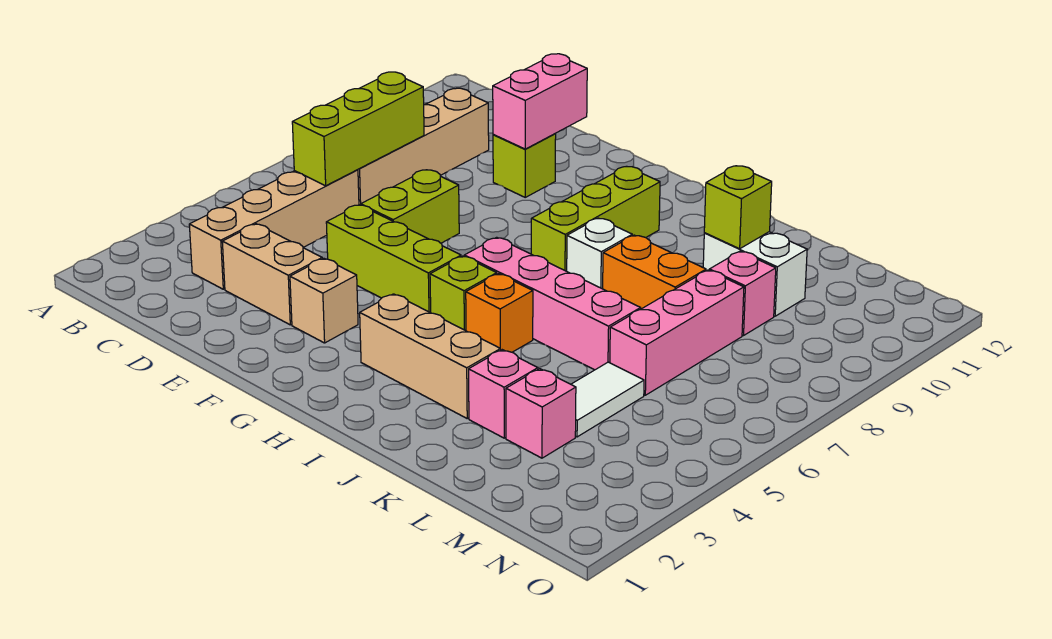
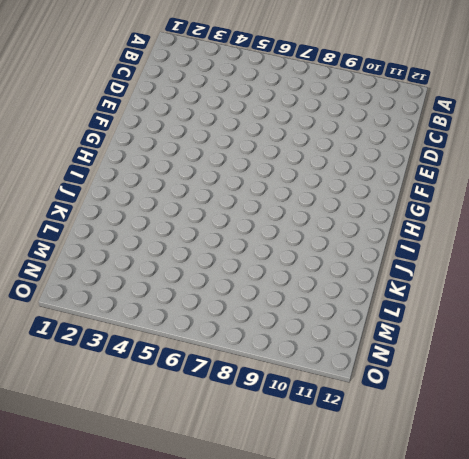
none -> tan brick C3:C6 level 1
none -> tan brick C7:C10 level 1
none -> tan brick D3:E3 level 1

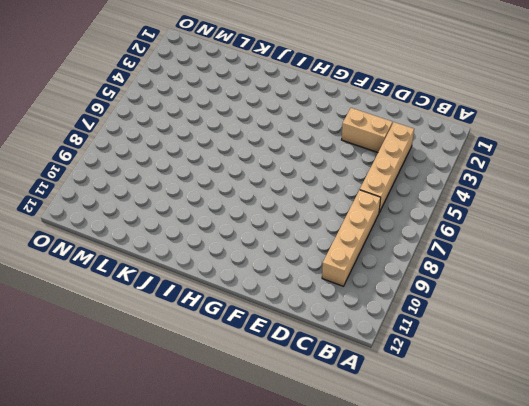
none -> lime brick E5:G5 level 1
none -> lime brick E6:E7 level 1
none -> lime brick E10 level 1

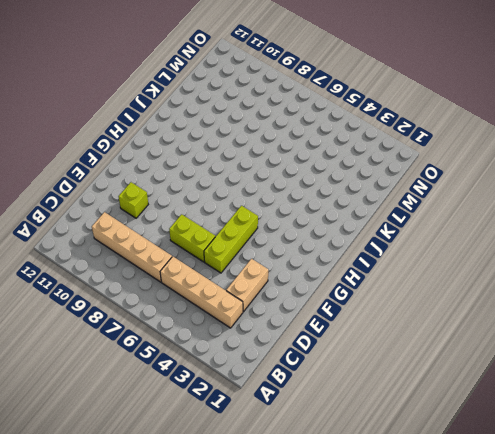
none -> tan brick F3 level 1
none -> tan brick H3:J3 level 1
none -> lime brick H5 level 1

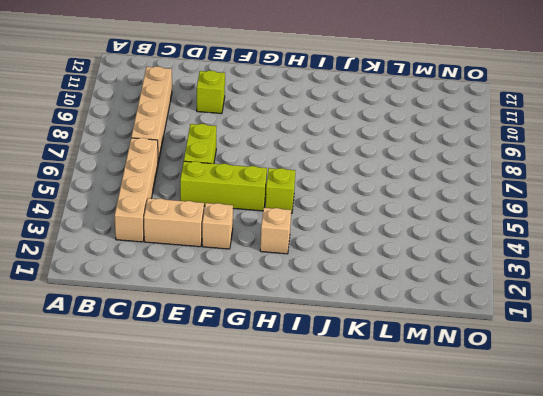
tan brick H3 level 1 -> tan brick H3:J3 level 1
none -> pink brick H6:K6 level 1
none -> lime brick H8:H10 level 1
none -> orange brick I5 level 1

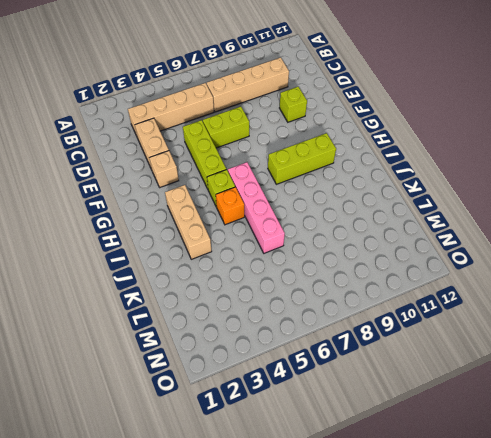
none -> white brick I8 level 1
none -> orange brick J8:K8 level 1
none -> pink brick K3 level 1

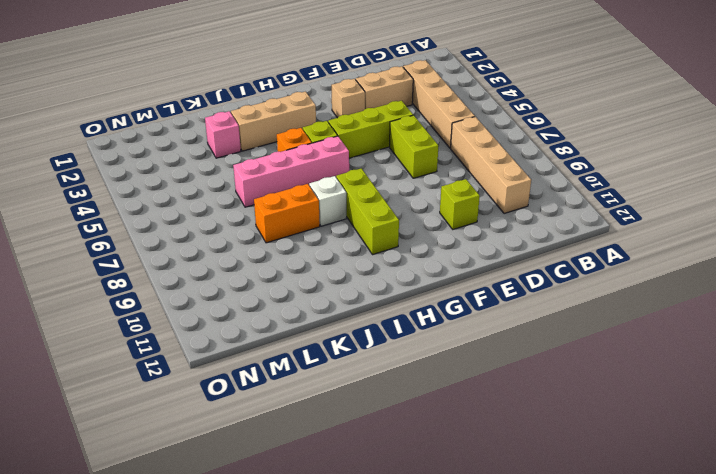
none -> white brick K10:L10 level 1
none -> pink brick L3 level 1
none -> white tile L4:L5 level 1

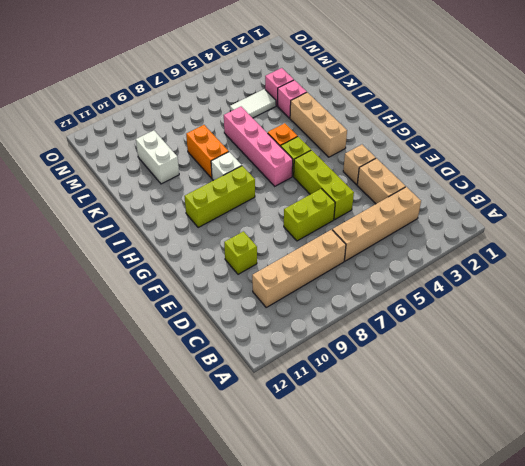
none -> pink brick L6:L8 level 1
none -> pink brick L9 level 1
none -> lime brick C6:C8 level 2

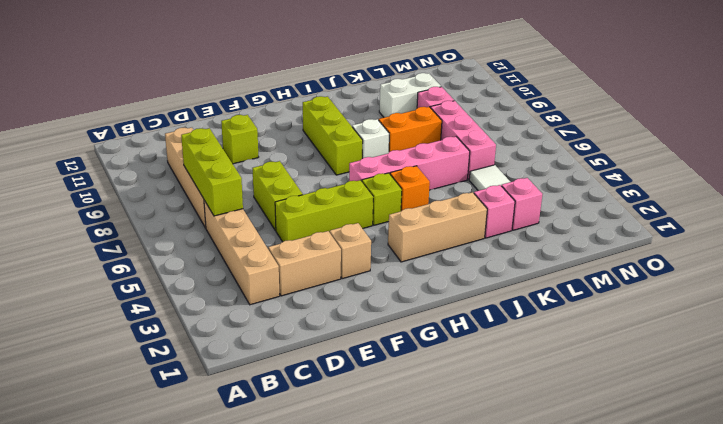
none -> pink brick E10:E11 level 2
none -> lime brick K10 level 2

